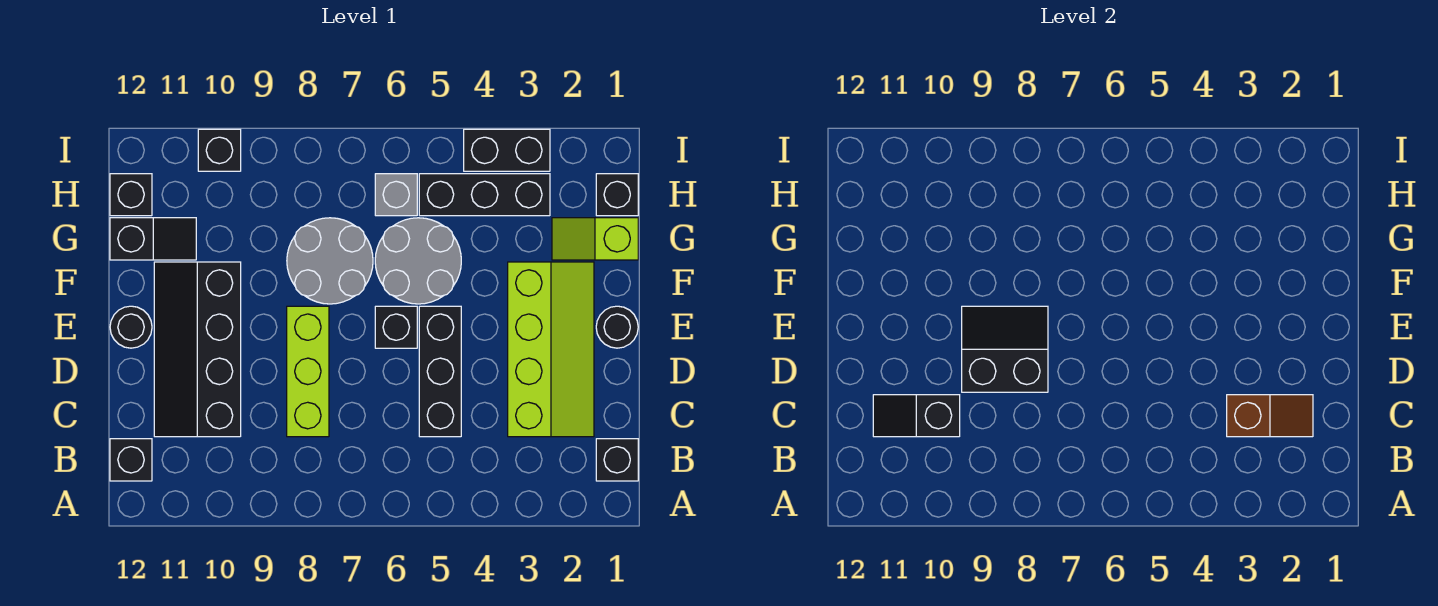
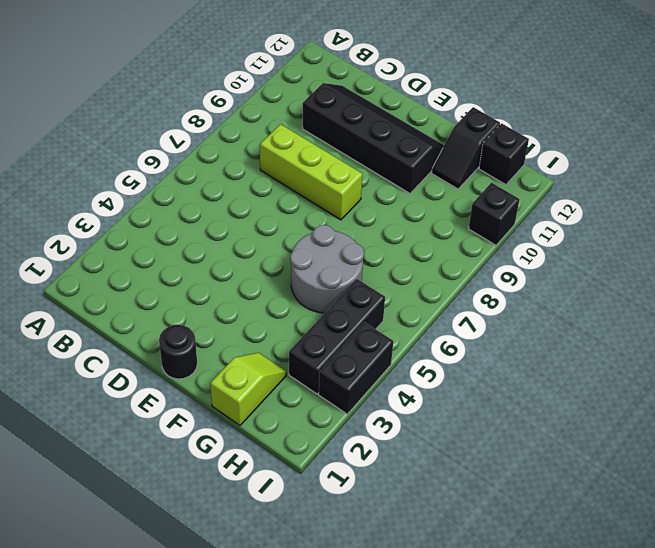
none -> black brick B1 level 1
none -> black brick B12 level 1
none -> lime slope C2:F3 level 1 top 3

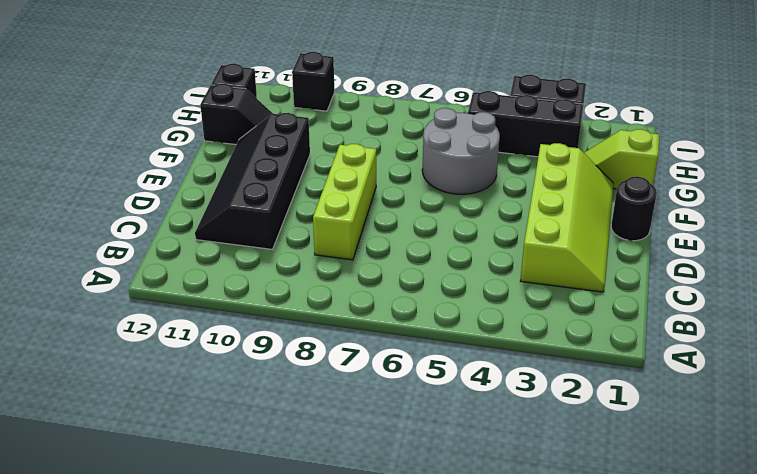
none -> black brick B1 level 1
none -> black brick B12 level 1
none -> black brick C5:E5 level 1

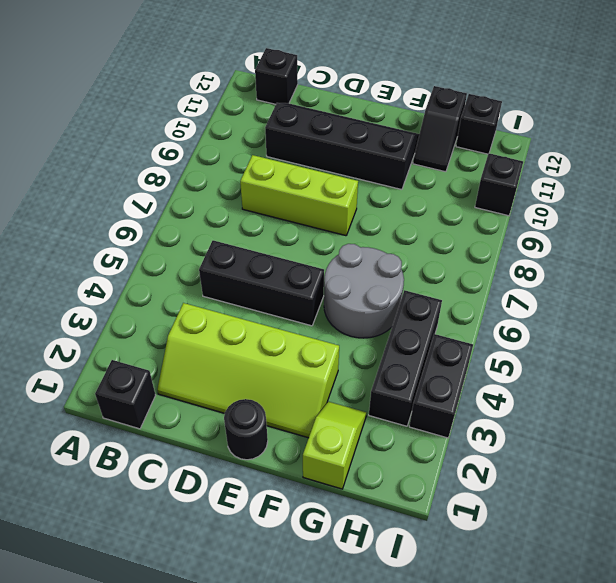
none -> black brick E6 level 1
none -> black round brick E12 level 1
none -> grey round brick F7:G8 level 1

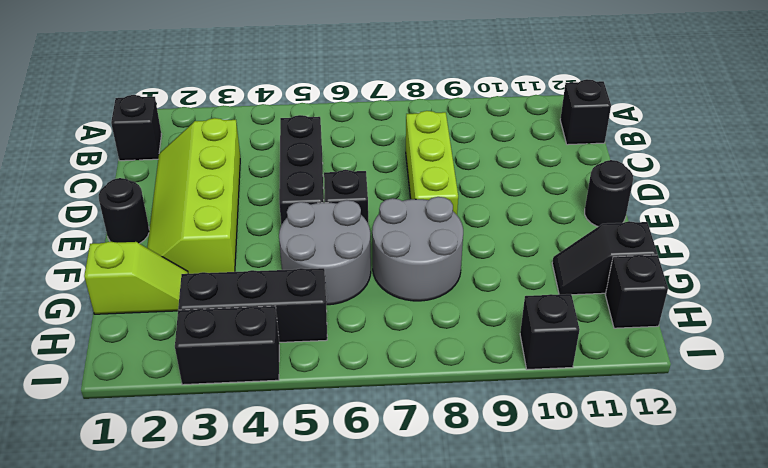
none -> black slope C10:F11 level 1 top 10
none -> black brick H1 level 1
none -> grey brick H6 level 1

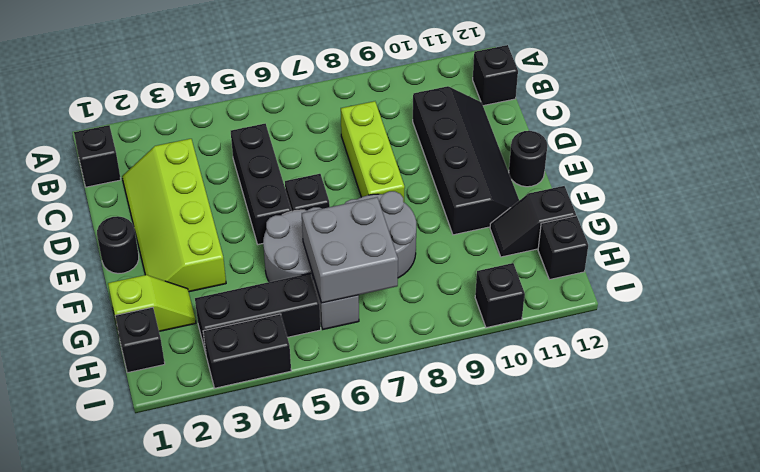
grey brick G6:H7 level 2 -> none
none -> brown slope C2:C3 level 2 top 3
none -> black slope C10:C11 level 2 top 10
none -> black slope D8:E9 level 2 top D

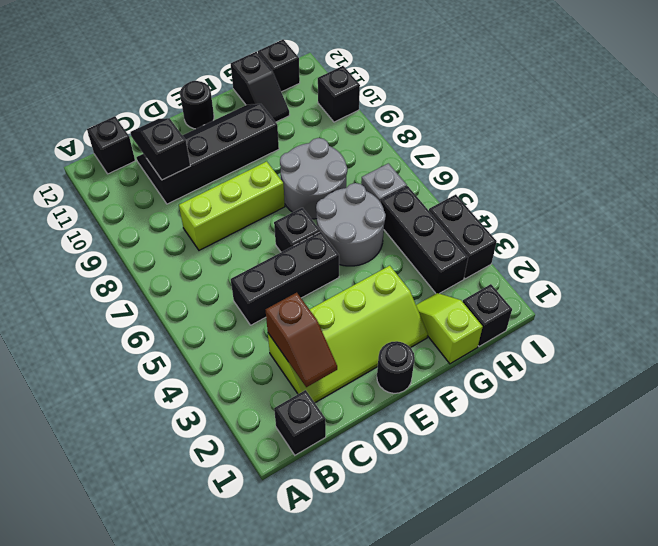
none -> black slope D8:E9 level 2 top D

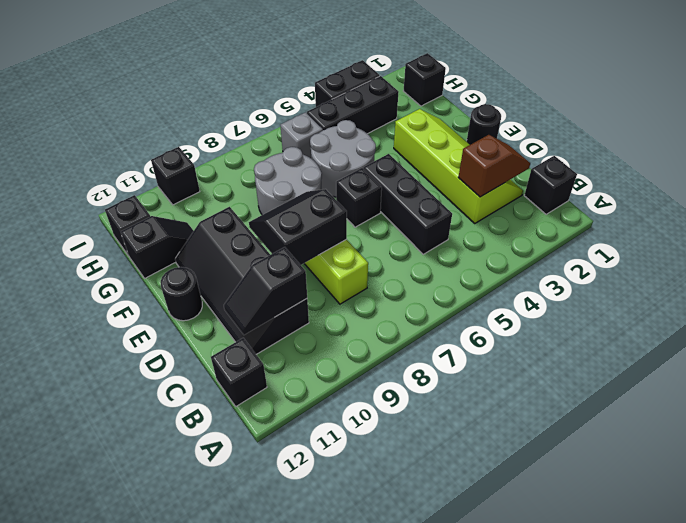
none -> lime slope G1:G2 level 1 top 1

